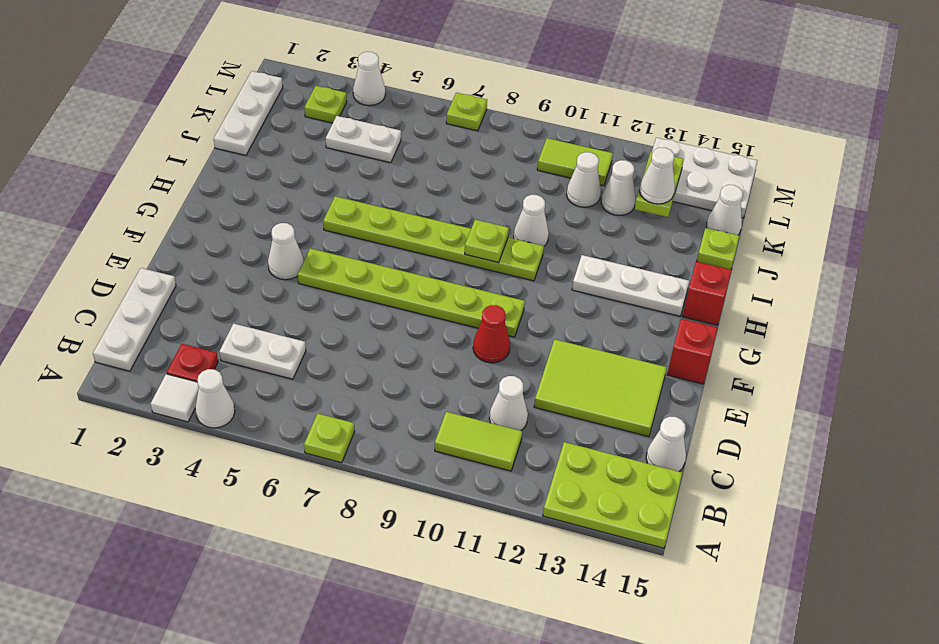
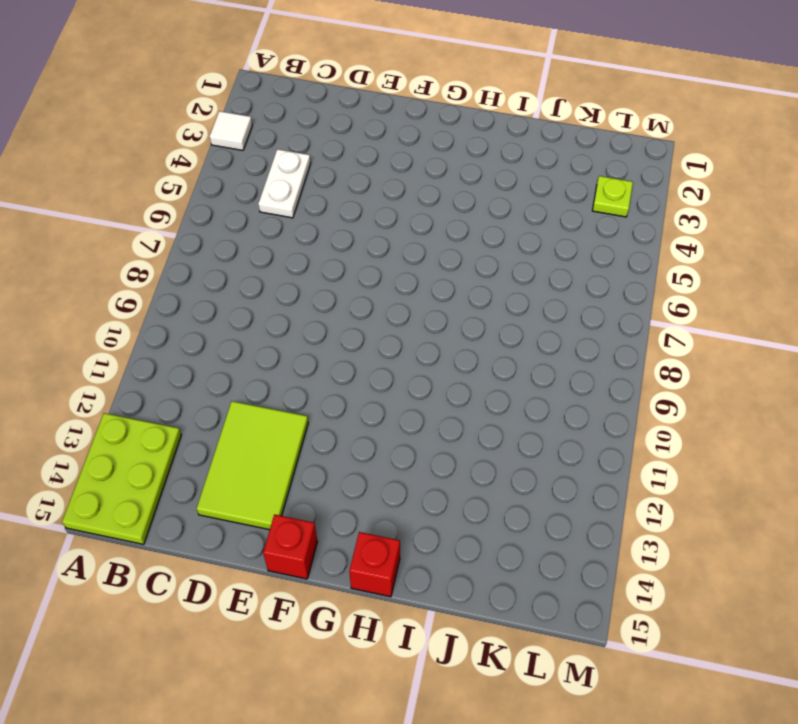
none -> white cone A4 level 1
none -> lime plate A7 level 1
none -> white plate B1:D1 level 1
none -> red plate B3 level 1

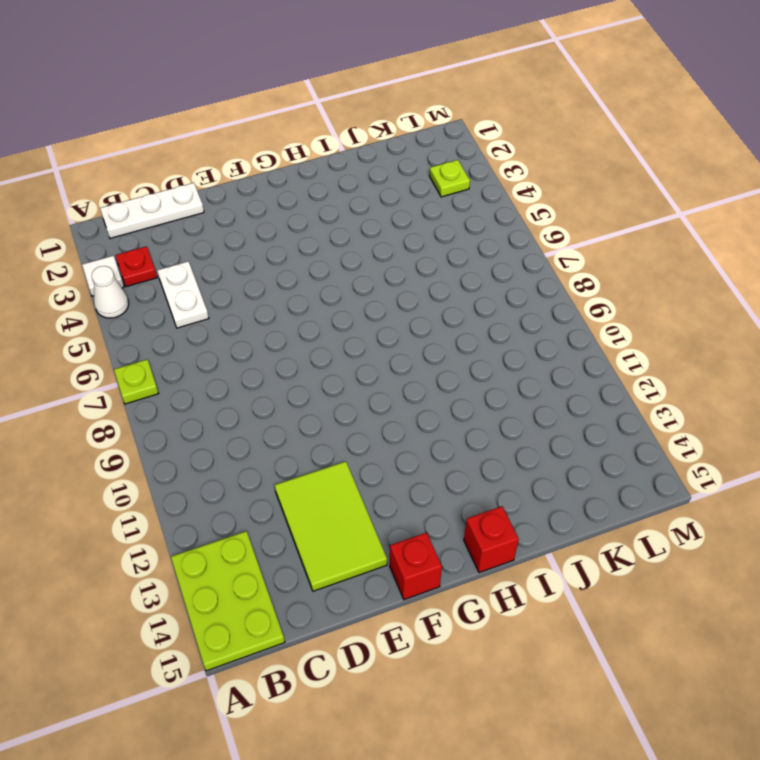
none -> lime tile B10:B11 level 1
none -> white cone C11 level 1
none -> white cone C15 level 1
none -> red cone E10 level 1

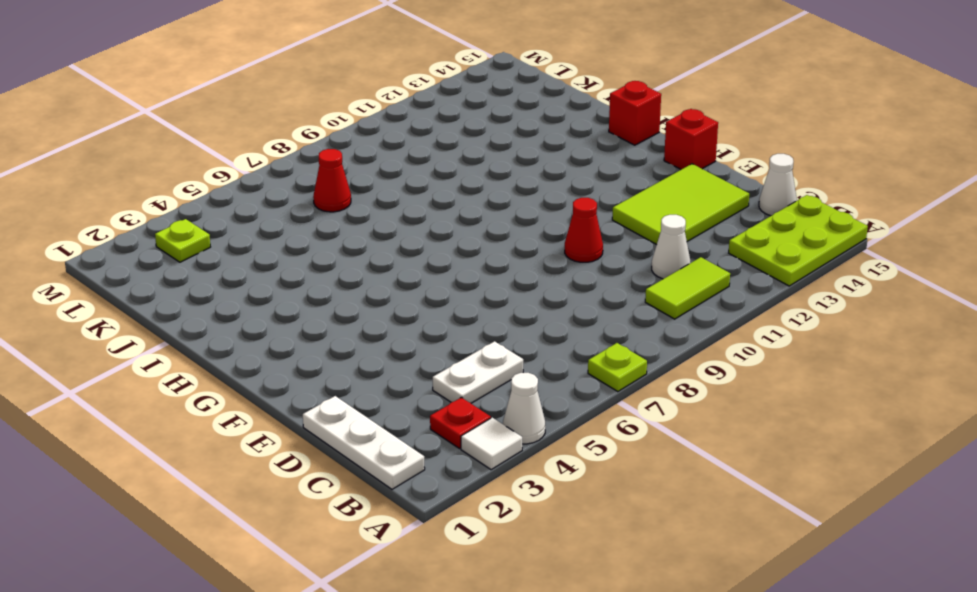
red cone K7 level 1 -> none
none -> white cone F4 level 1
none -> lime plate F5:F10 level 1
none -> lime plate H5:H10 level 1
none -> white plate H12:H14 level 1

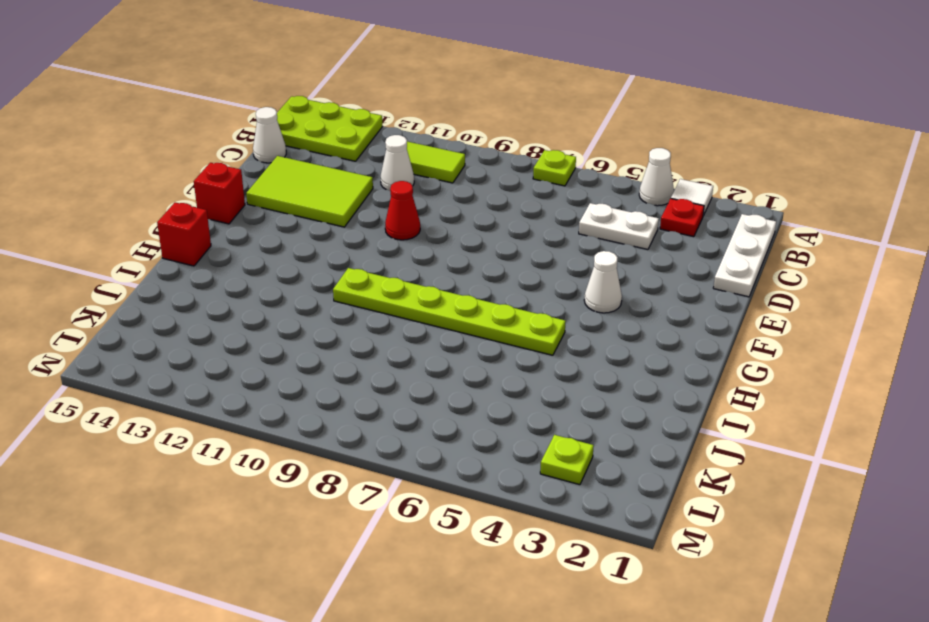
none -> lime plate F5:F10 level 1
none -> white plate H12:H14 level 1
none -> white cone I10 level 1
none -> white plate J1:L1 level 1

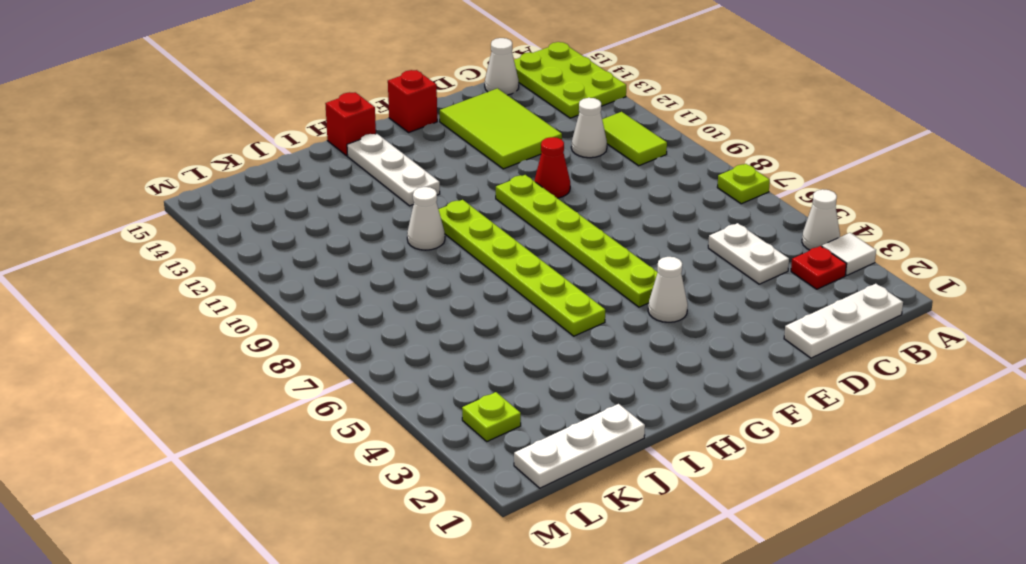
none -> lime plate J15 level 1
none -> white plate K4:K5 level 1
none -> white cone K11 level 1
none -> white cone K12 level 1

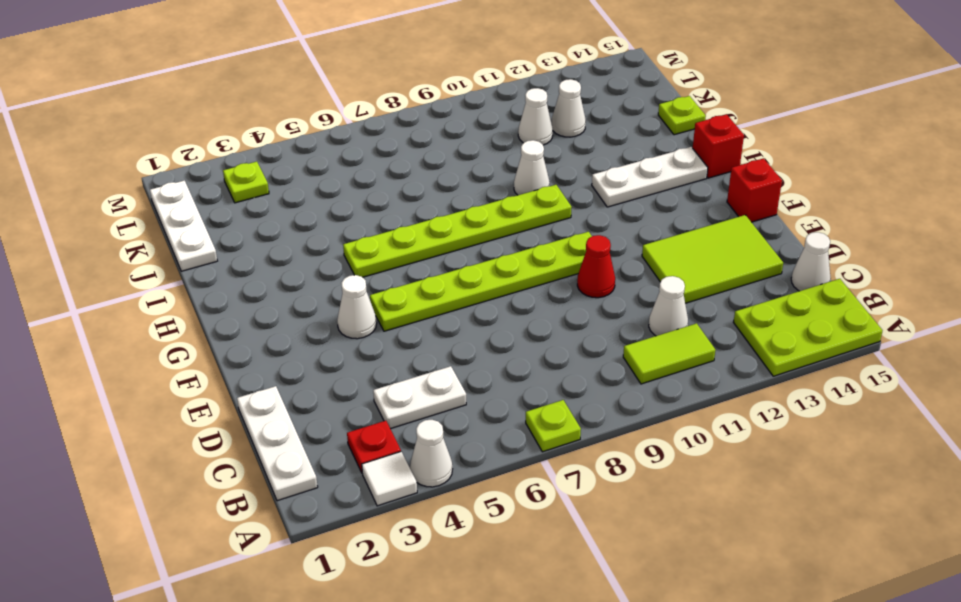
none -> white plate K4:K5 level 1
none -> white cone K15 level 1
none -> lime tile L10:L11 level 1
none -> white plate L13:M15 level 1

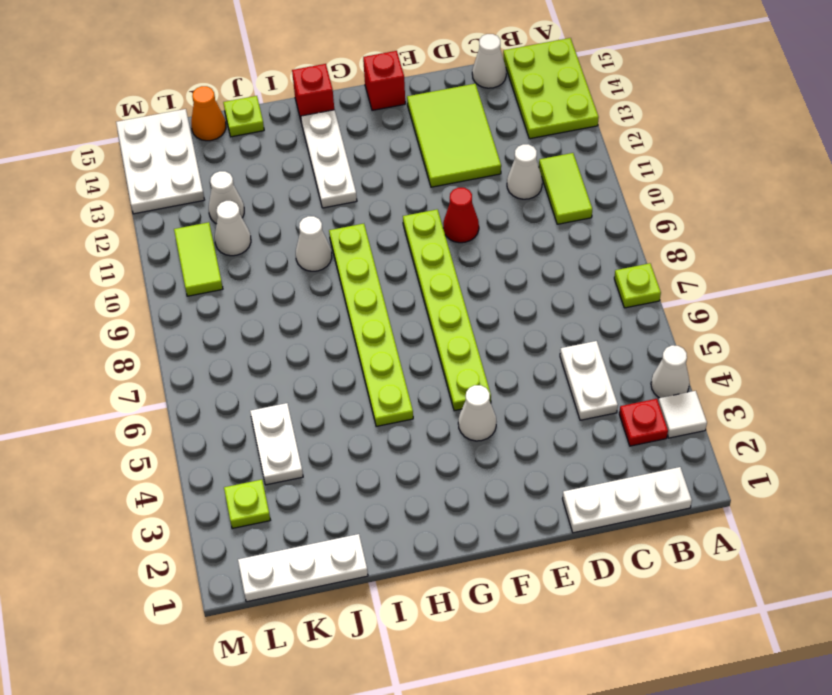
orange cone K15 level 1 -> white cone K15 level 1
none -> white cone M4 level 1
none -> lime plate M7 level 1
none -> lime plate H9 level 2
none -> lime plate K13:L13 level 2

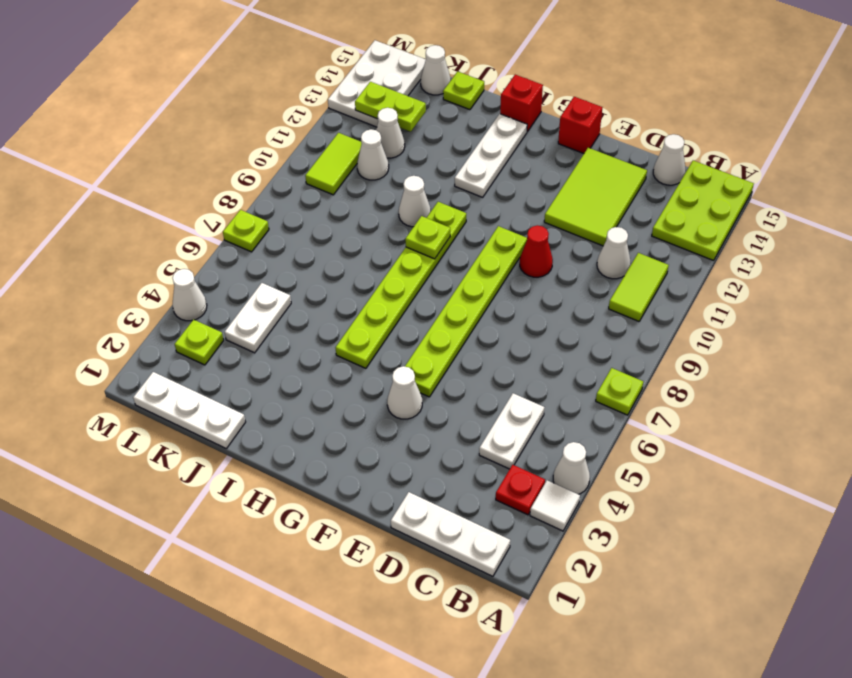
none -> white cone K13 level 3

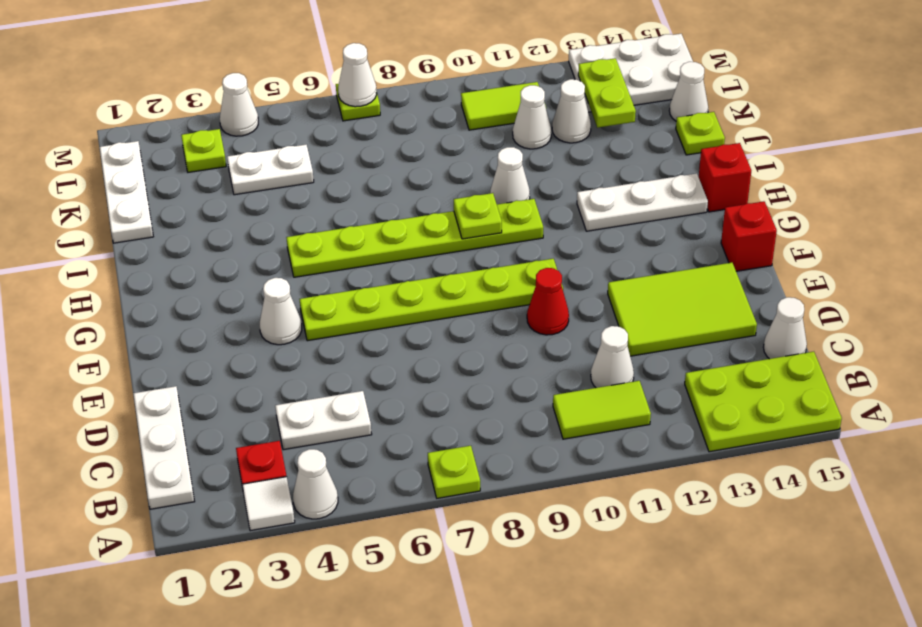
white cone M7 level 2 -> white cone K13 level 3

